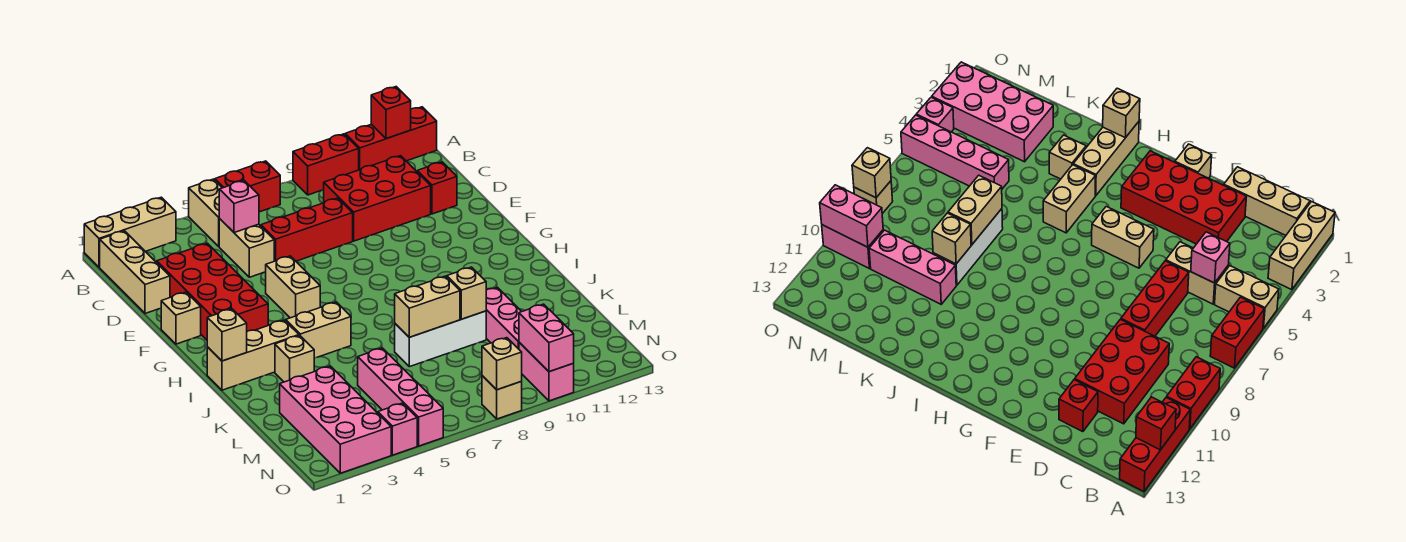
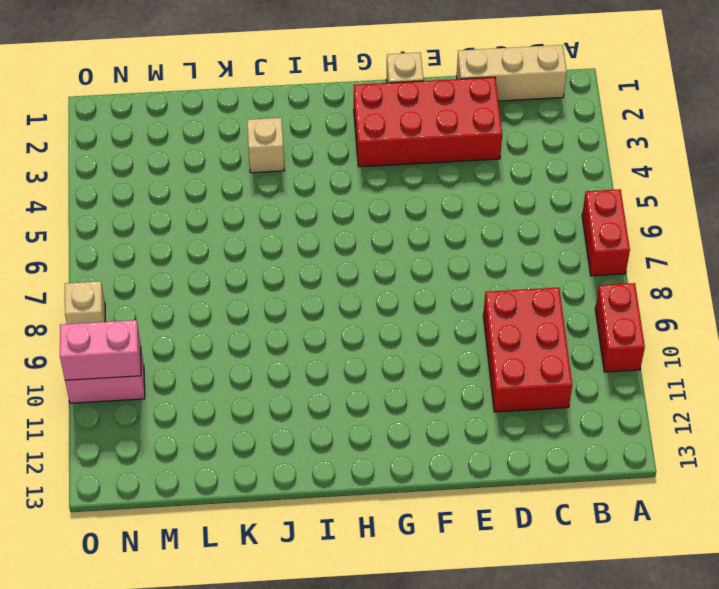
none -> tan brick A1:A3 level 1
none -> tan brick A5:B5 level 1
none -> red brick A11:A13 level 1
none -> tan brick C5:D5 level 1

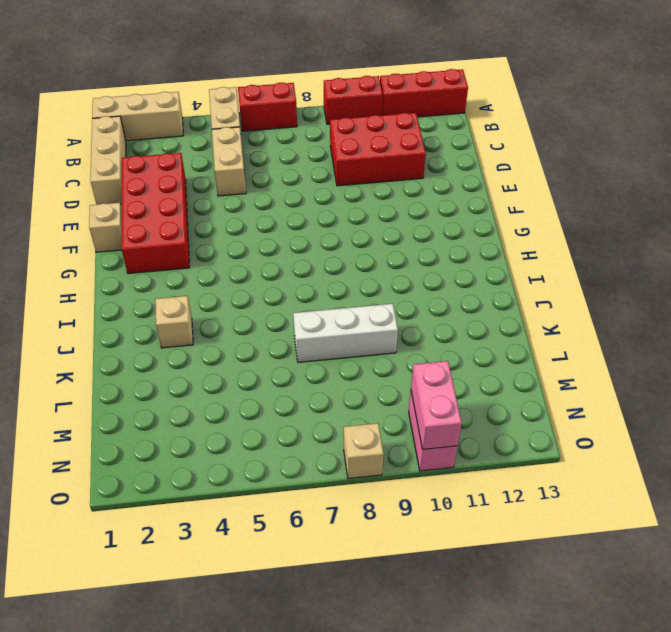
none -> red brick D6:D8 level 1
none -> red brick D12 level 1
none -> tan brick F5:G5 level 1
none -> tan brick I1:I3 level 1

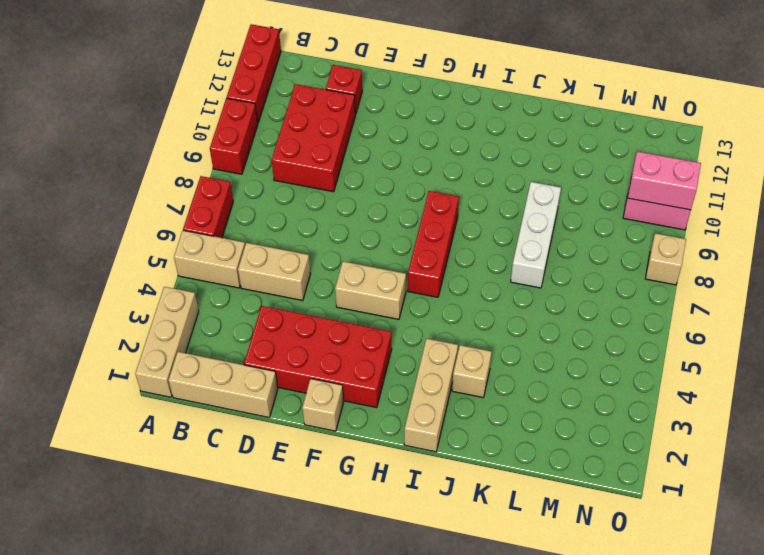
red brick H6:H8 level 1 -> red brick D6:D8 level 1
none -> tan brick I4:I5 level 1
none -> pink brick K10:M10 level 1
none -> pink brick L2:O3 level 1
none -> pink brick L5:O5 level 1

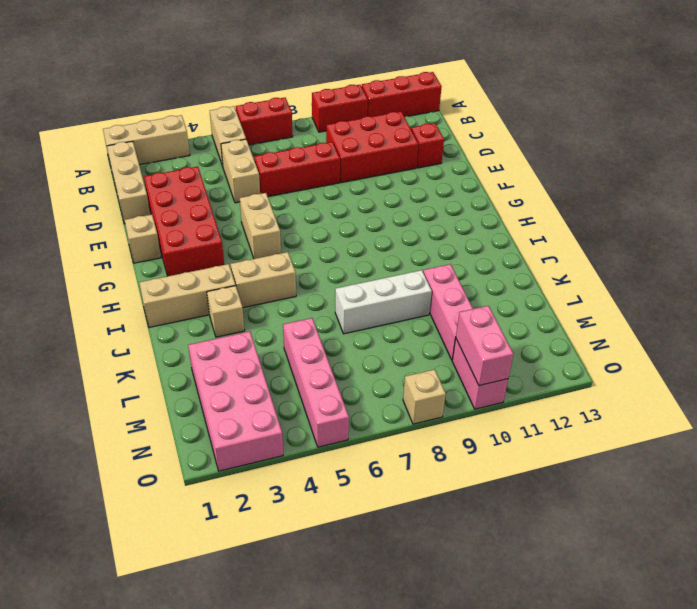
none -> pink brick O4 level 1
none -> red brick A12 level 2
none -> pink brick C5 level 2
none -> tan brick I1 level 2

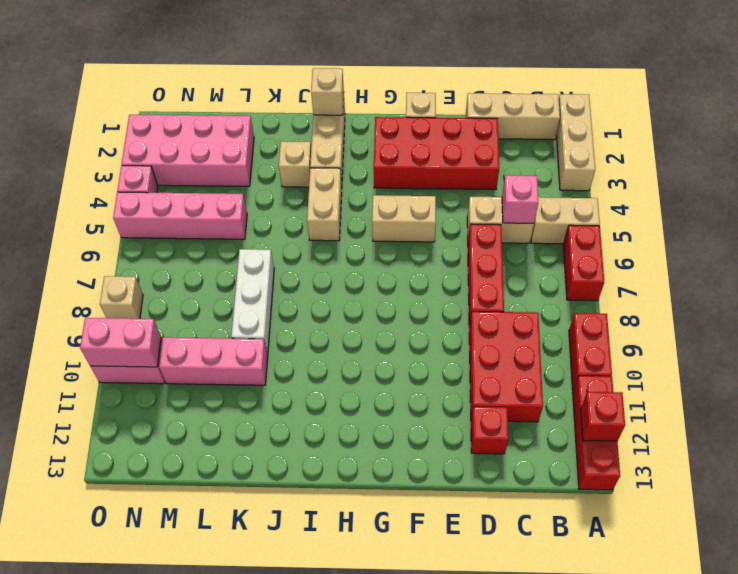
none -> tan brick K7:K8 level 2
none -> tan brick K9 level 2
none -> tan brick O8 level 2

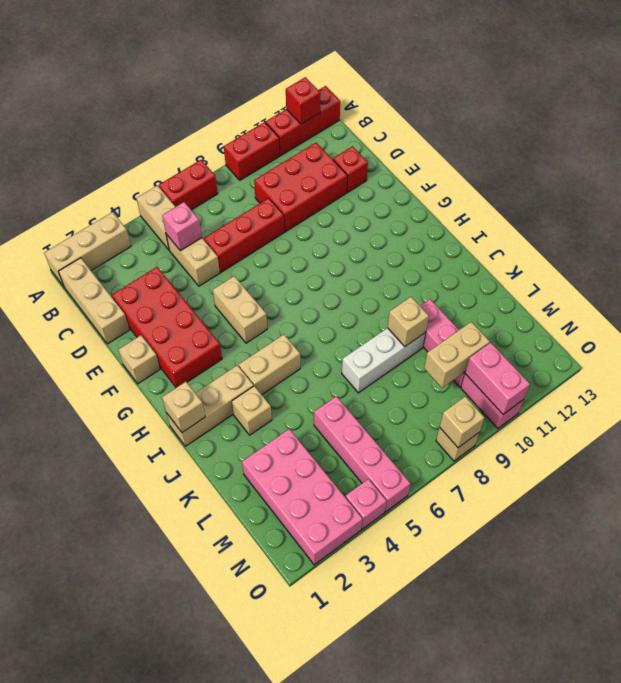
tan brick M9:M10 level 2 -> tan brick K7:K8 level 2

